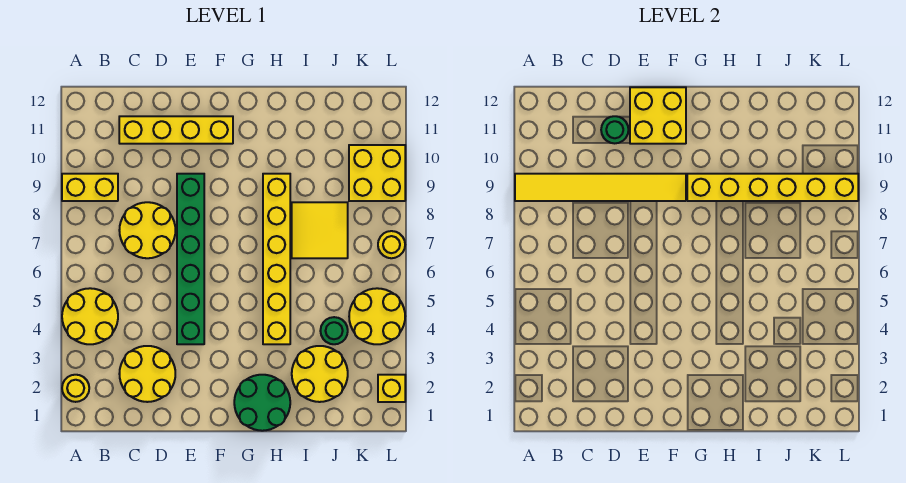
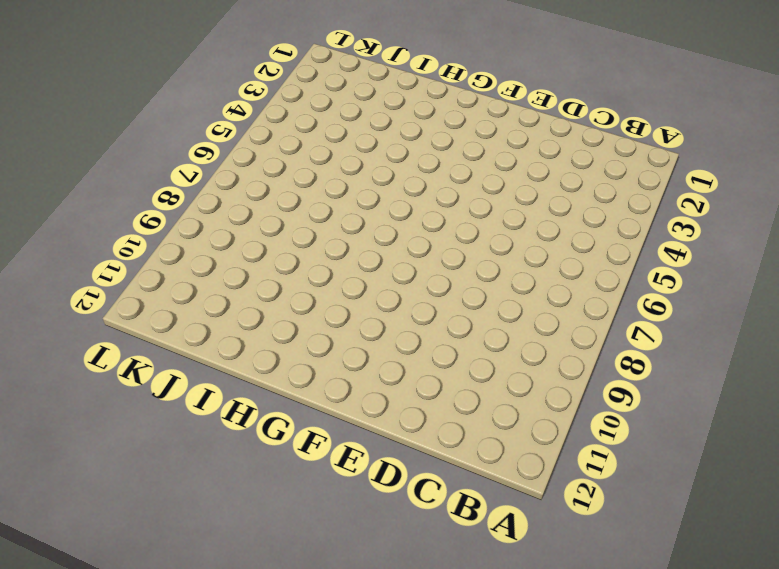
none -> yellow round brick A2 level 1
none -> yellow round brick A4:B5 level 1
none -> yellow brick A9:B9 level 1

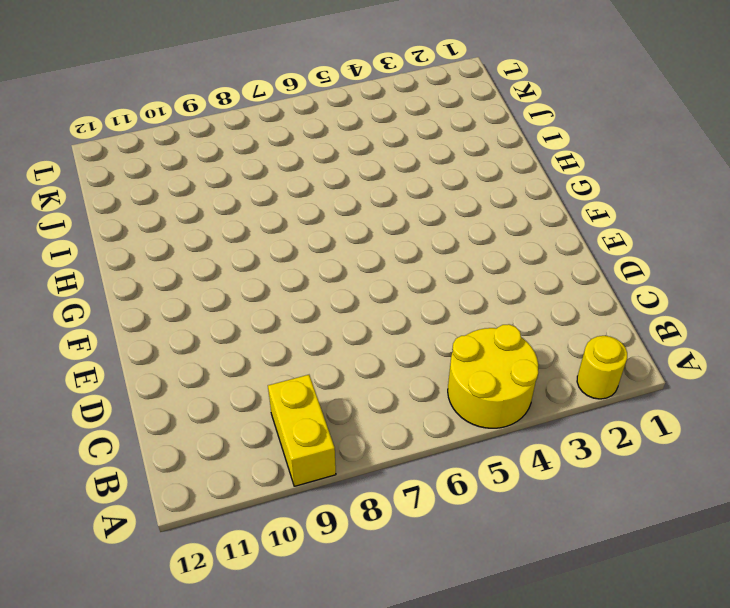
none -> yellow round brick C2:D3 level 1
none -> yellow round brick C7:D8 level 1
none -> yellow brick C11:F11 level 1

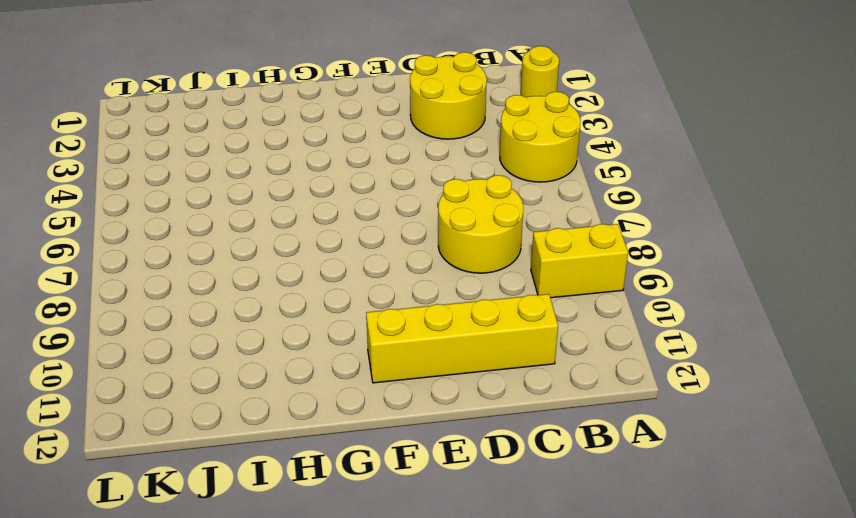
none -> green brick E4:E9 level 1
none -> green round brick G1:H2 level 1
none -> yellow brick H4:H9 level 1

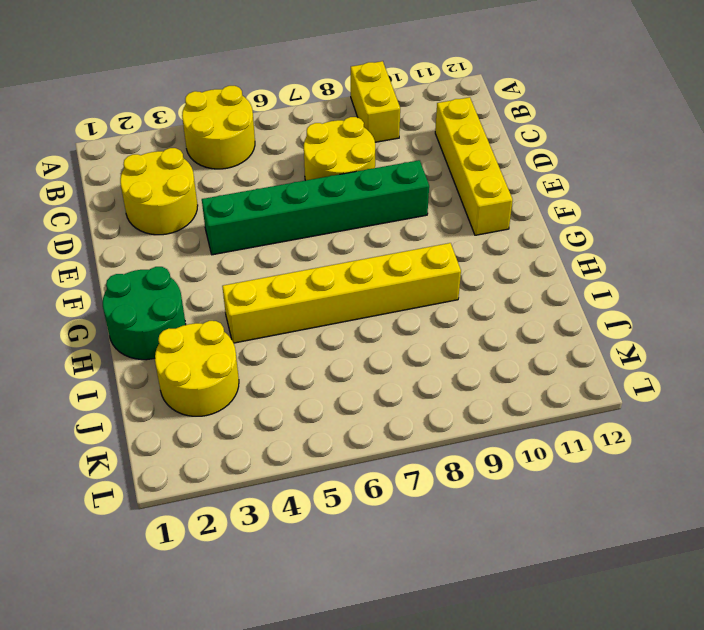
none -> yellow round brick A2 level 1
none -> yellow tile I7:J8 level 1
none -> green round brick J4 level 1

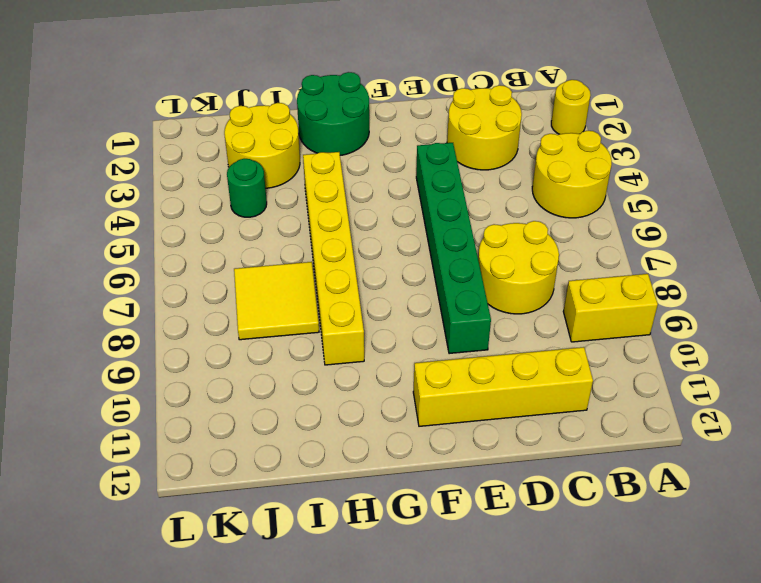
none -> yellow round brick K4:L5 level 1
none -> yellow brick K9:L10 level 1
none -> yellow brick L2 level 1

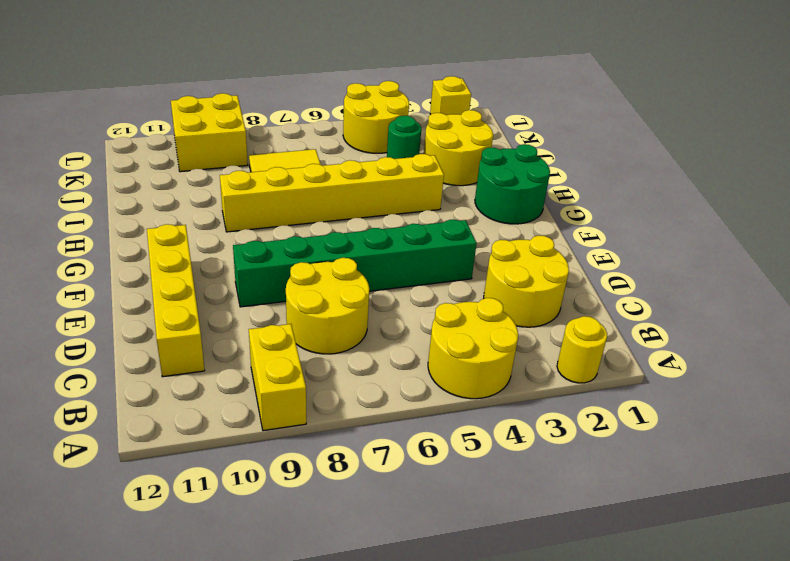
none -> yellow round brick L7 level 1
none -> yellow tile A9:F9 level 2
none -> green round brick D11 level 2

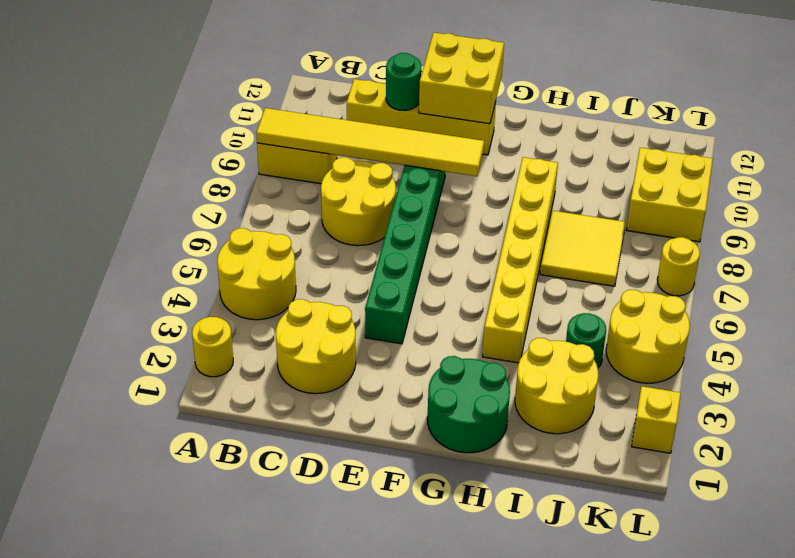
none -> yellow brick G9:L9 level 2

